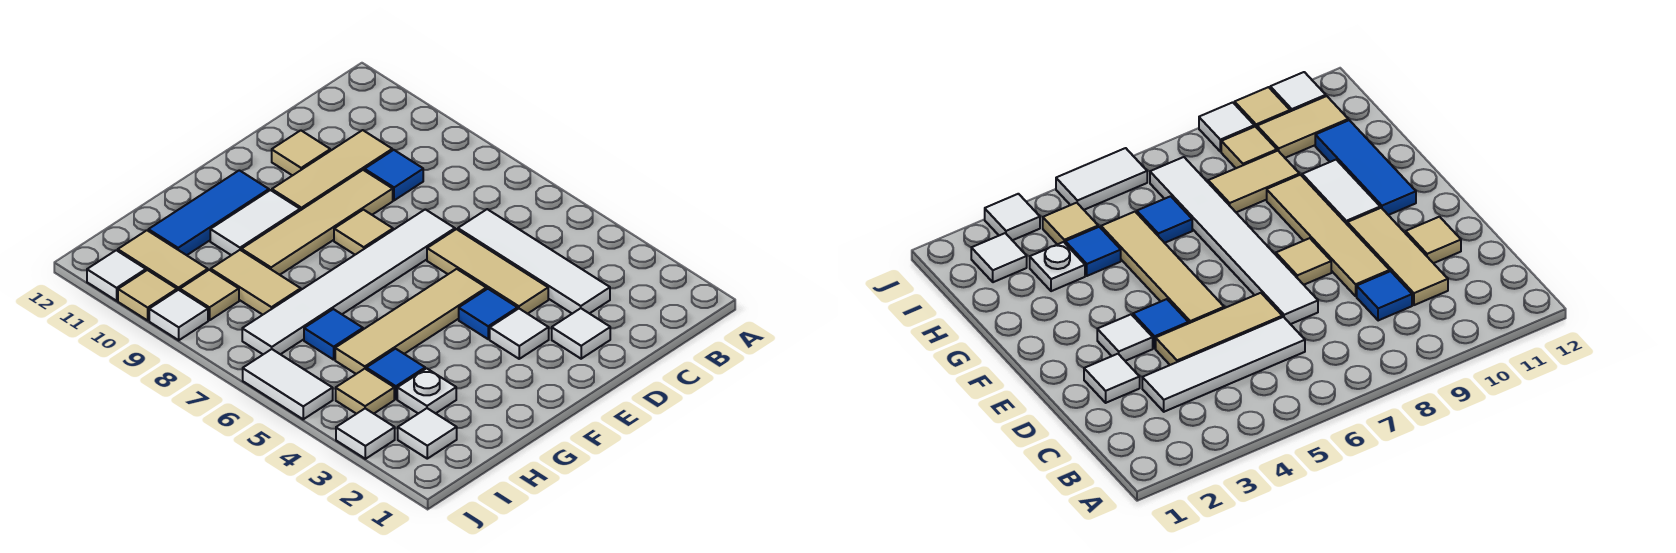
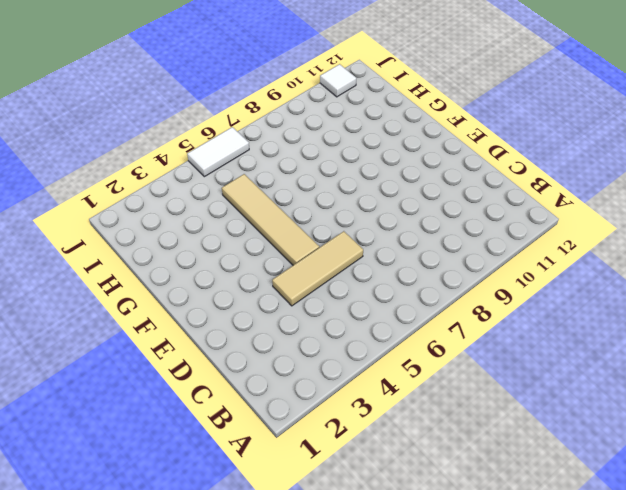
none -> white tile C3:C6 level 1
none -> blue tile C9 level 1
none -> tan tile C10:E10 level 1

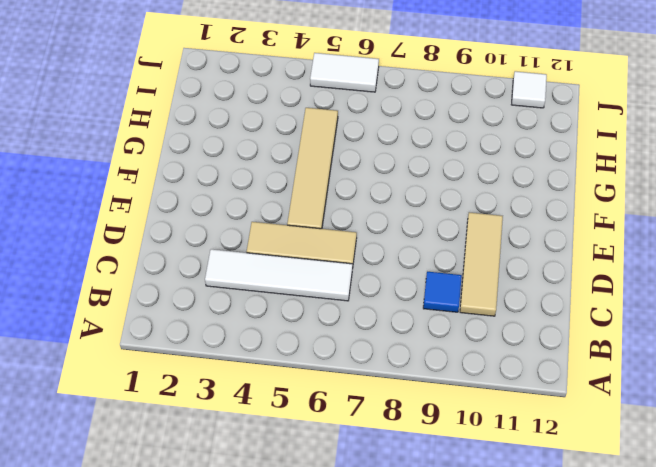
none -> white tile D2 level 1
none -> white tile D7:I7 level 1
none -> tan tile D9:G9 level 1

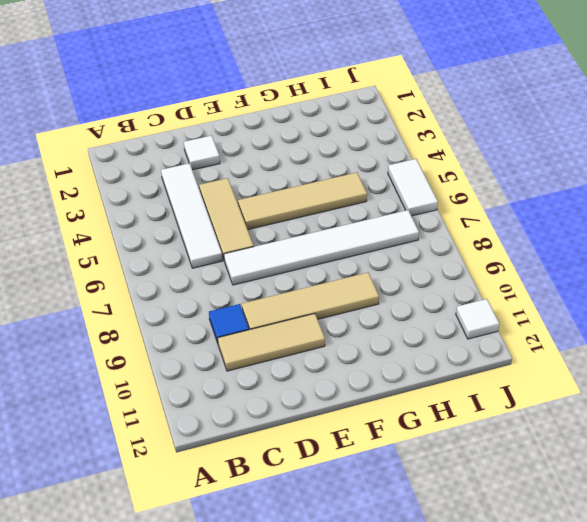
none -> tan tile D11 level 1
none -> white tile E3 level 1
none -> blue tile E4 level 1

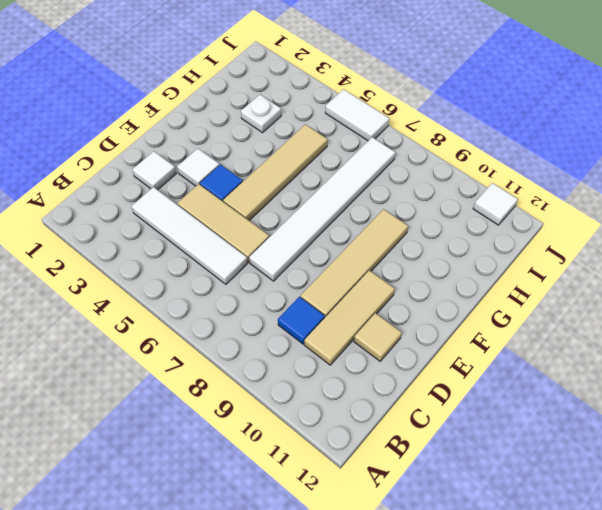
none -> tan tile E8 level 1
none -> white tile F10:G10 level 1
none -> blue tile F11:H11 level 1

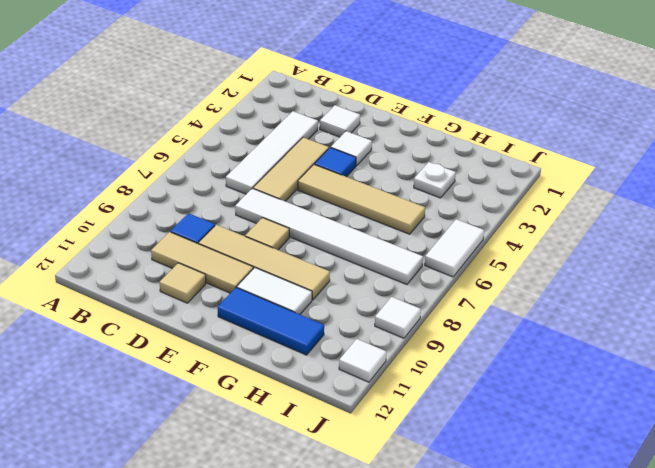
none -> blue tile H4 level 1
none -> blue tile H6 level 1
none -> tan tile H8:H9 level 1

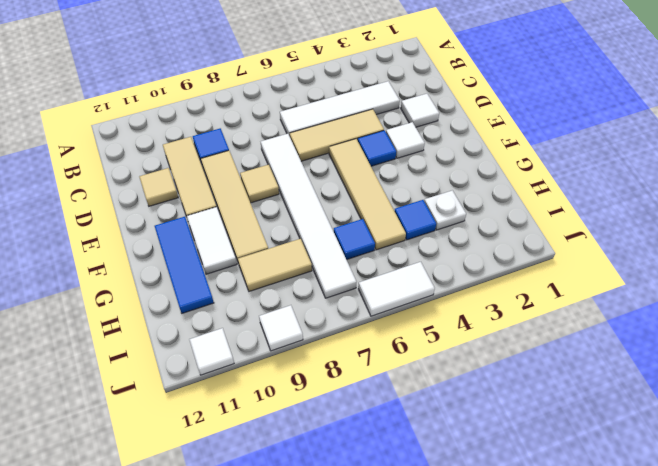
none -> white tile I2 level 1
none -> tan tile I4 level 1
none -> tan tile I9 level 1

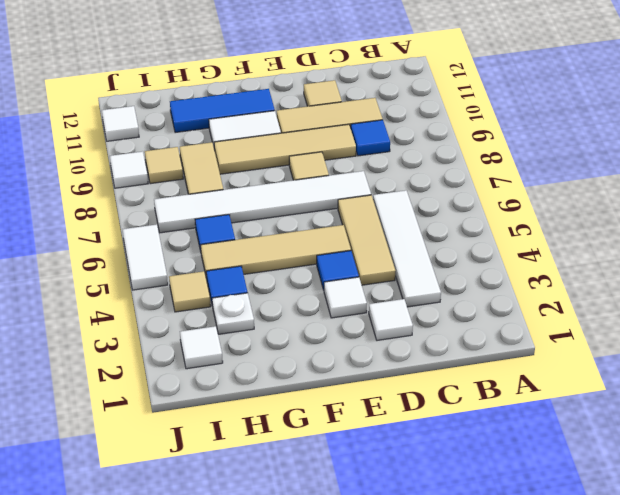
none -> tan tile I10:I11 level 1
none -> white tile J3 level 1
none -> tan tile J10 level 1

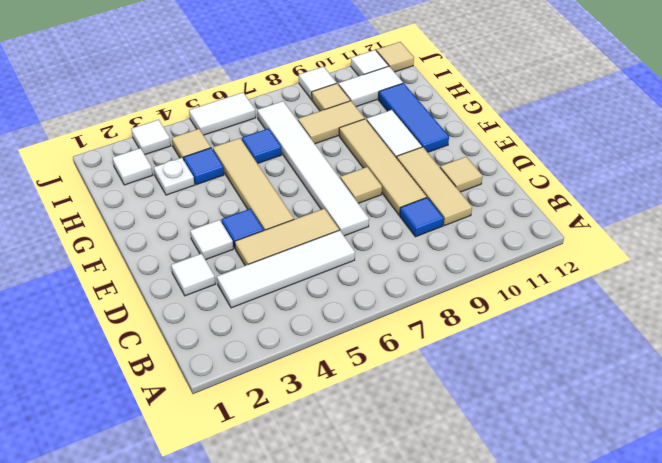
white tile I10:I11 level 1 -> tan tile I10:I11 level 1
tan tile J12 level 1 -> tan tile J10 level 1

